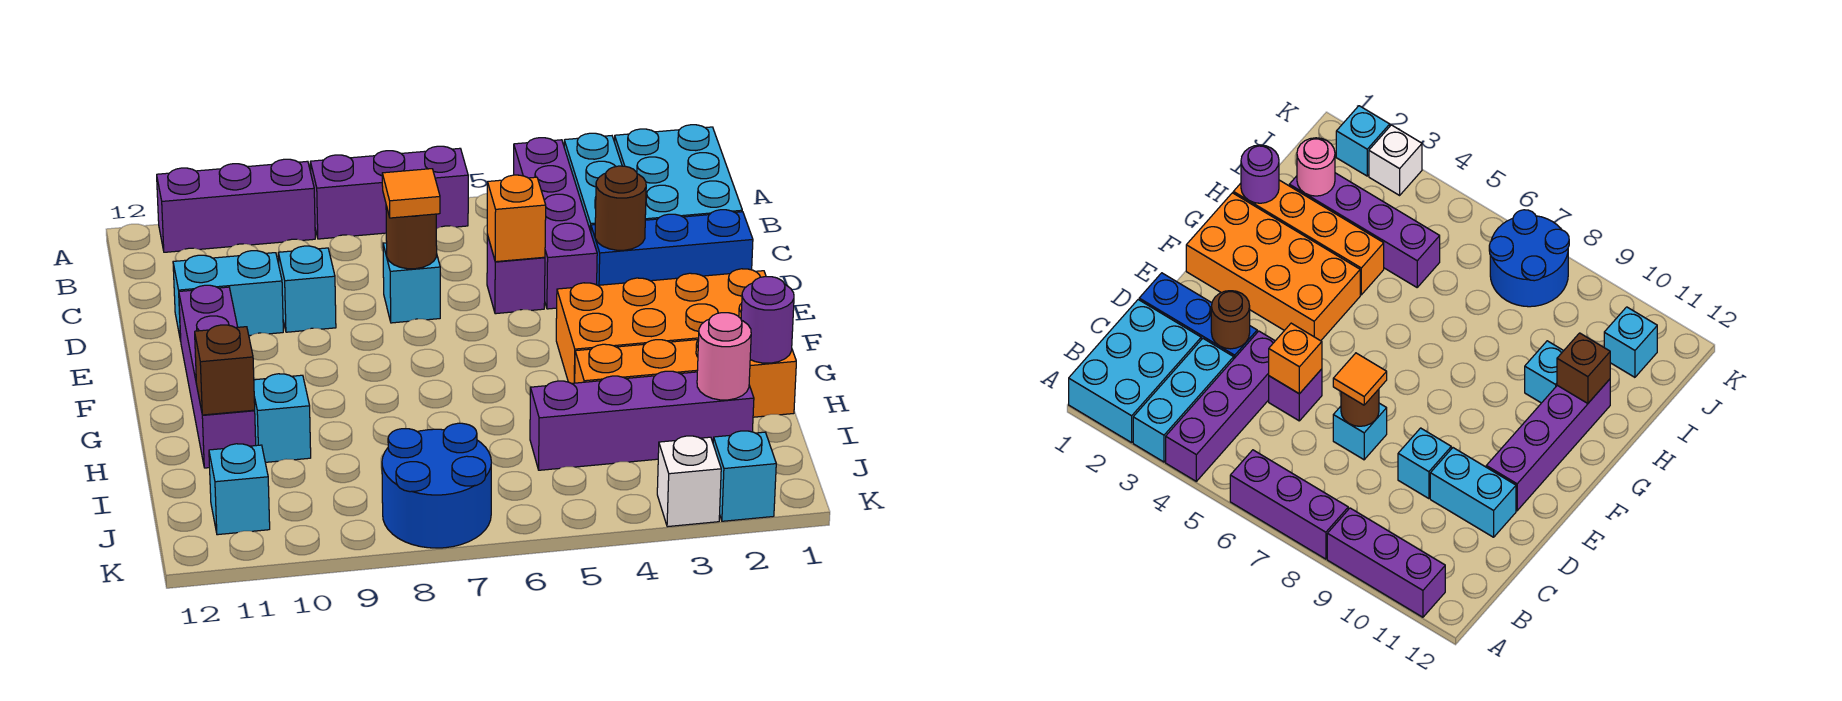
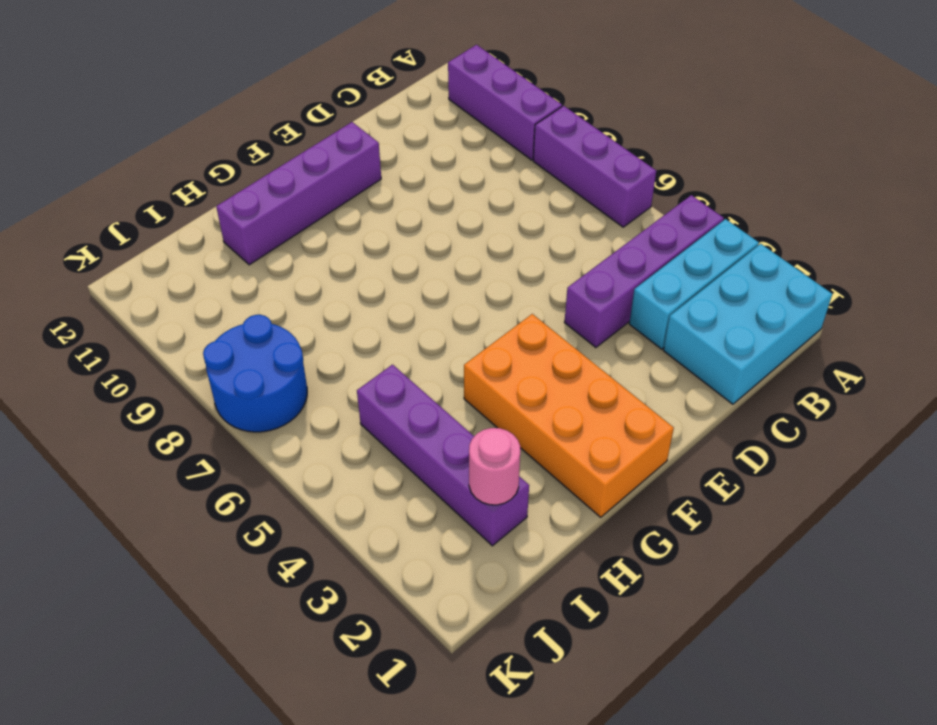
none -> blue brick D1:D3 level 1
none -> purple brick D5 level 1
none -> cyan brick D7 level 1

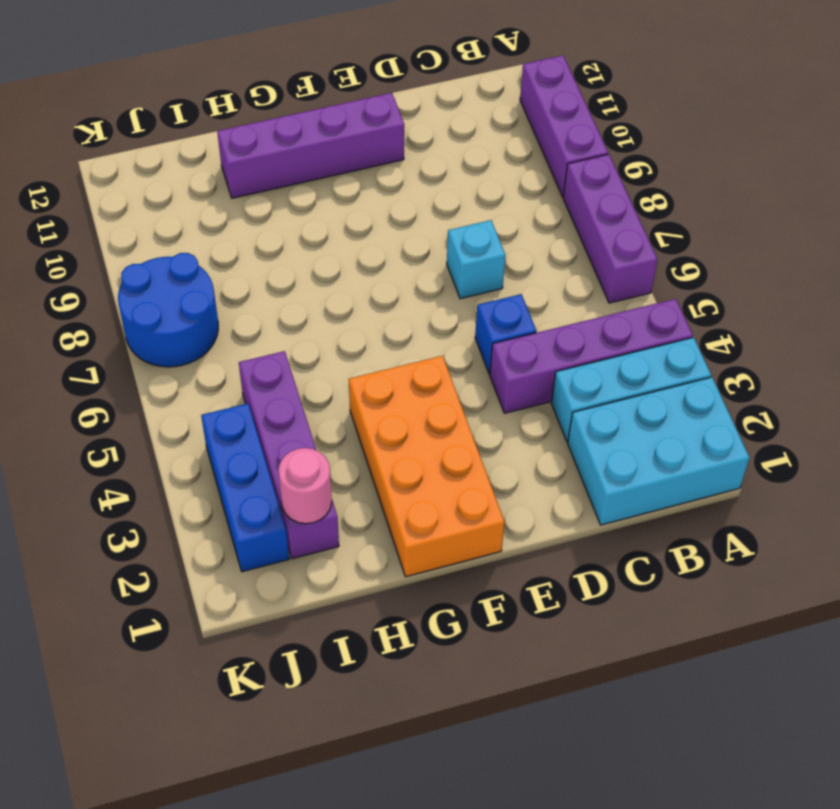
blue brick D5 level 1 -> purple brick D5 level 1
blue brick J2:J4 level 1 -> blue brick D1:D3 level 1
none -> cyan brick D9 level 1
none -> cyan brick D10:D11 level 1
none -> orange brick H1:H4 level 1

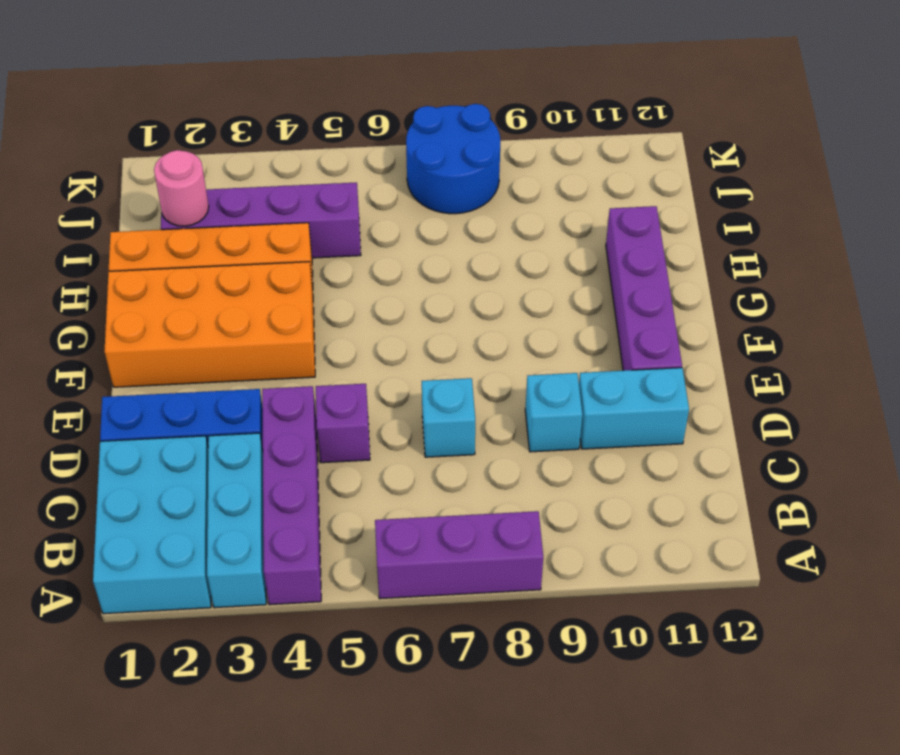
none -> purple brick A9:A11 level 1
none -> cyan brick H10 level 1
none -> cyan brick J11 level 1

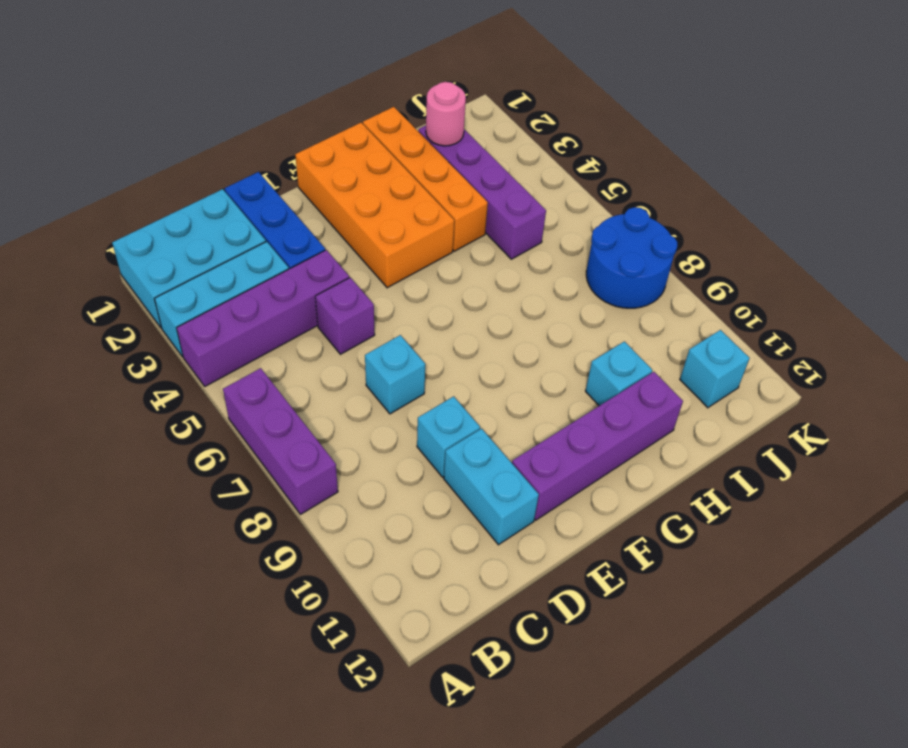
none -> purple brick A9:A11 level 1
none -> cyan brick K2 level 1
none -> white brick K3 level 1

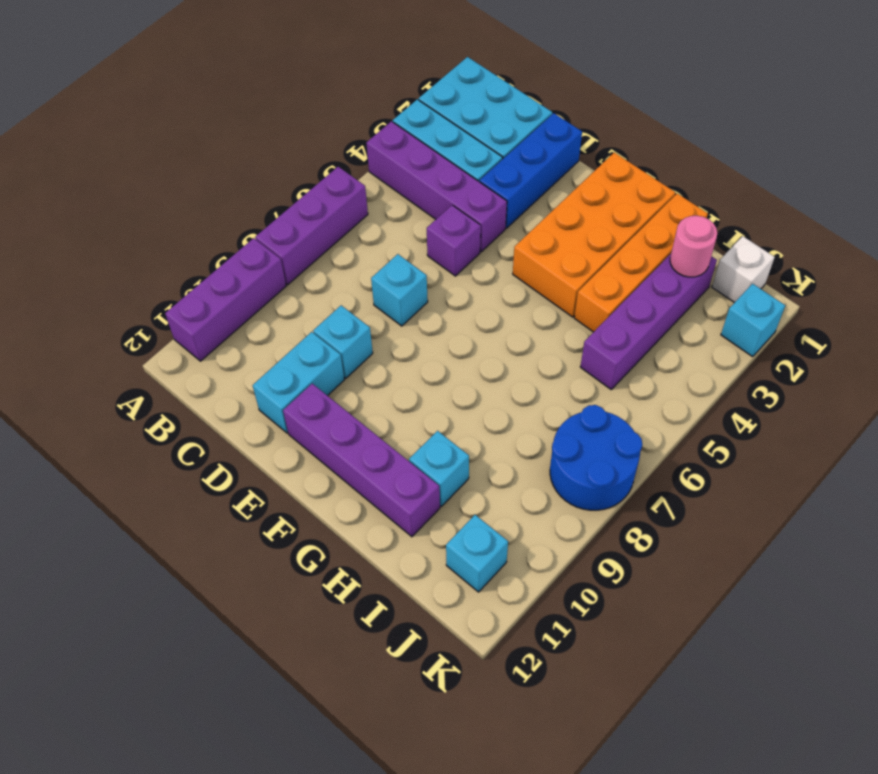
white brick J1 level 1 -> white brick K3 level 1
none -> brown round brick D3 level 2
none -> orange brick D5 level 2
none -> brown round brick D7 level 2

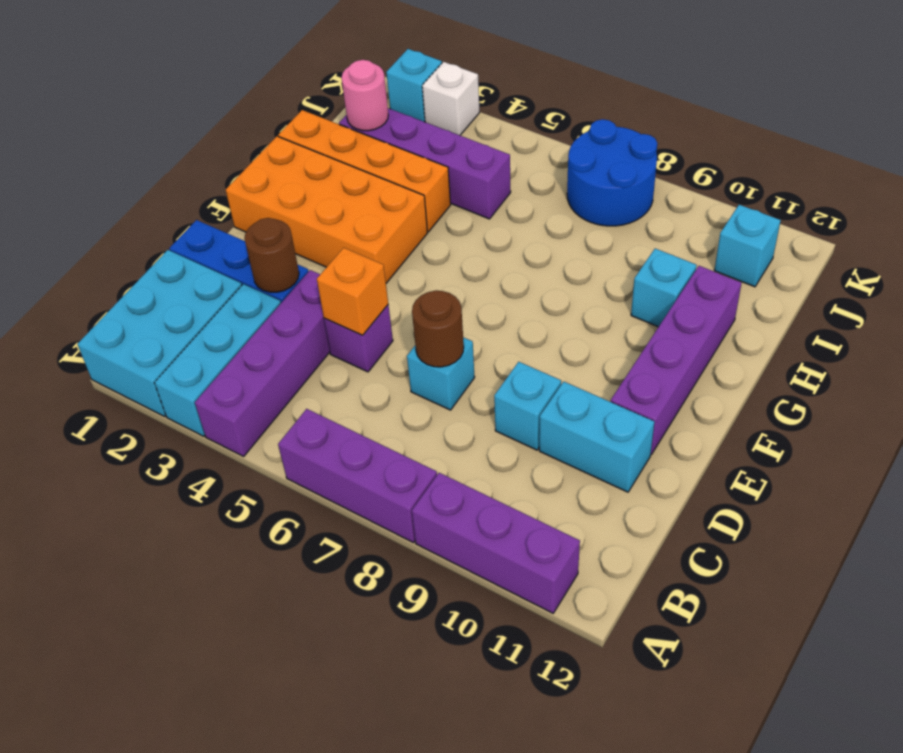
none -> purple round brick H1 level 2
none -> brown brick H11 level 2
none -> orange tile D7 level 3

